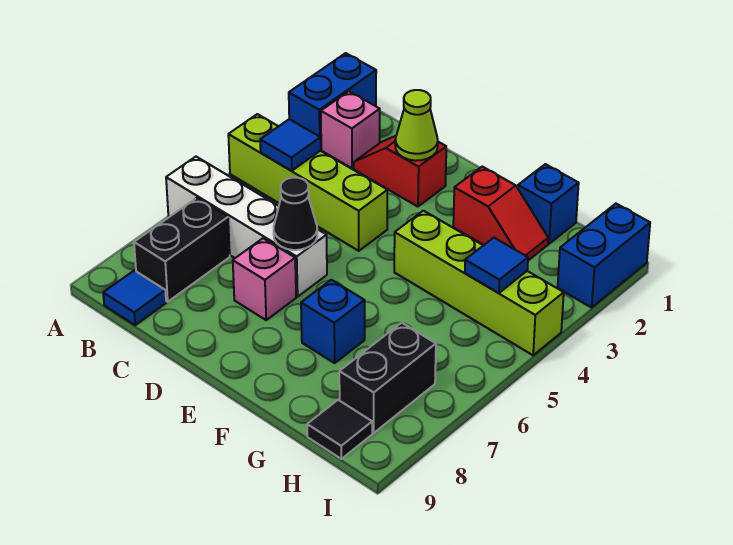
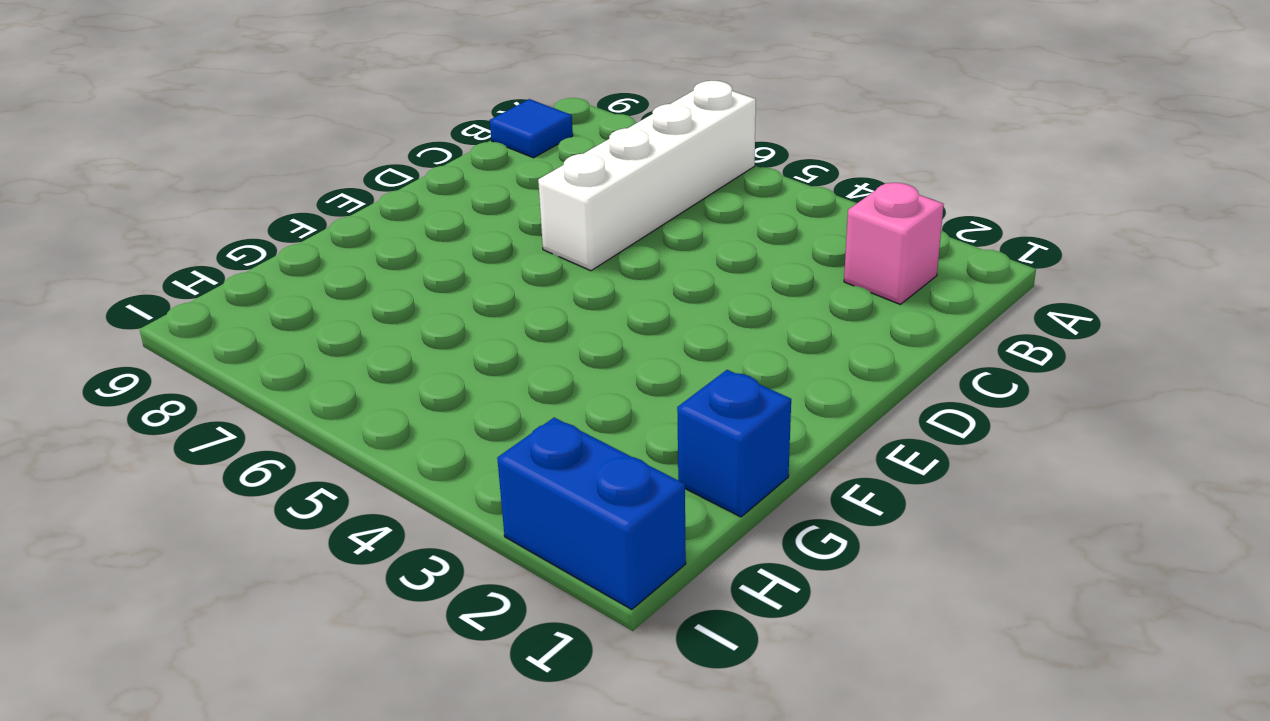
none -> blue brick A1:A2 level 1
none -> lime brick A4:D4 level 1
none -> black brick B7:B8 level 1

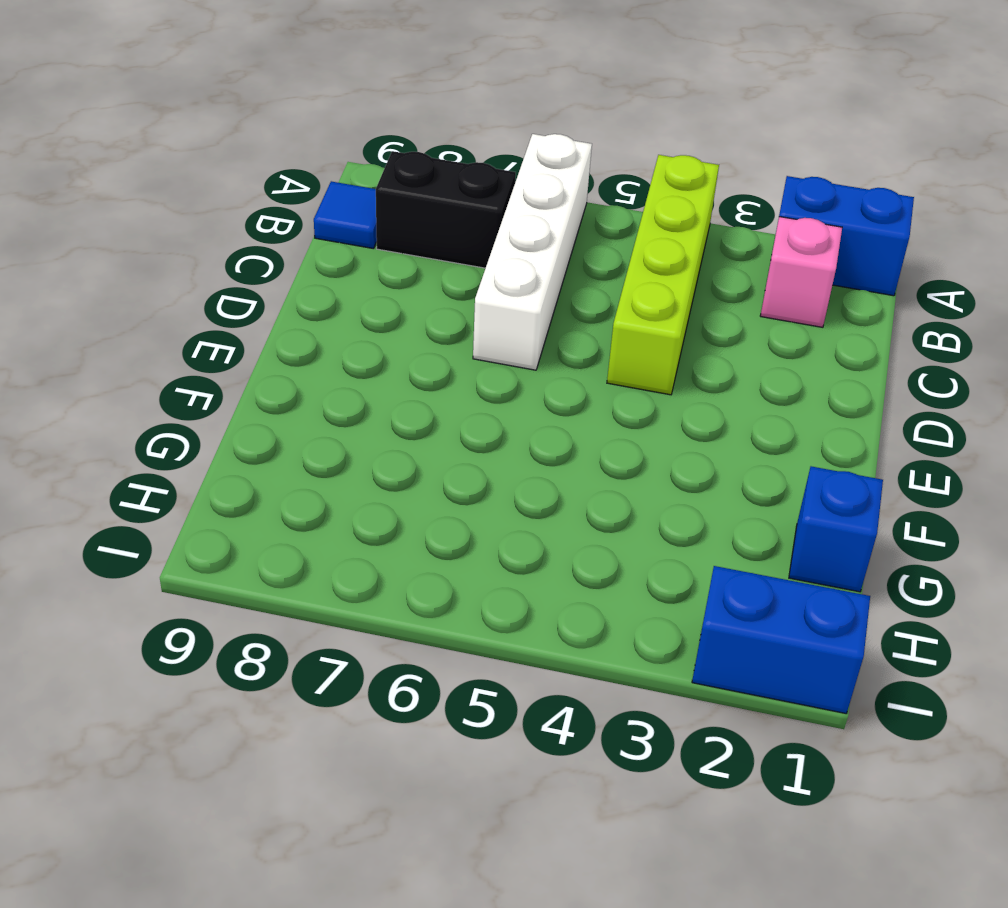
none -> red slope C2:D2 level 1 top D
none -> pink brick D7 level 1
none -> red slope F2:G2 level 1 top F

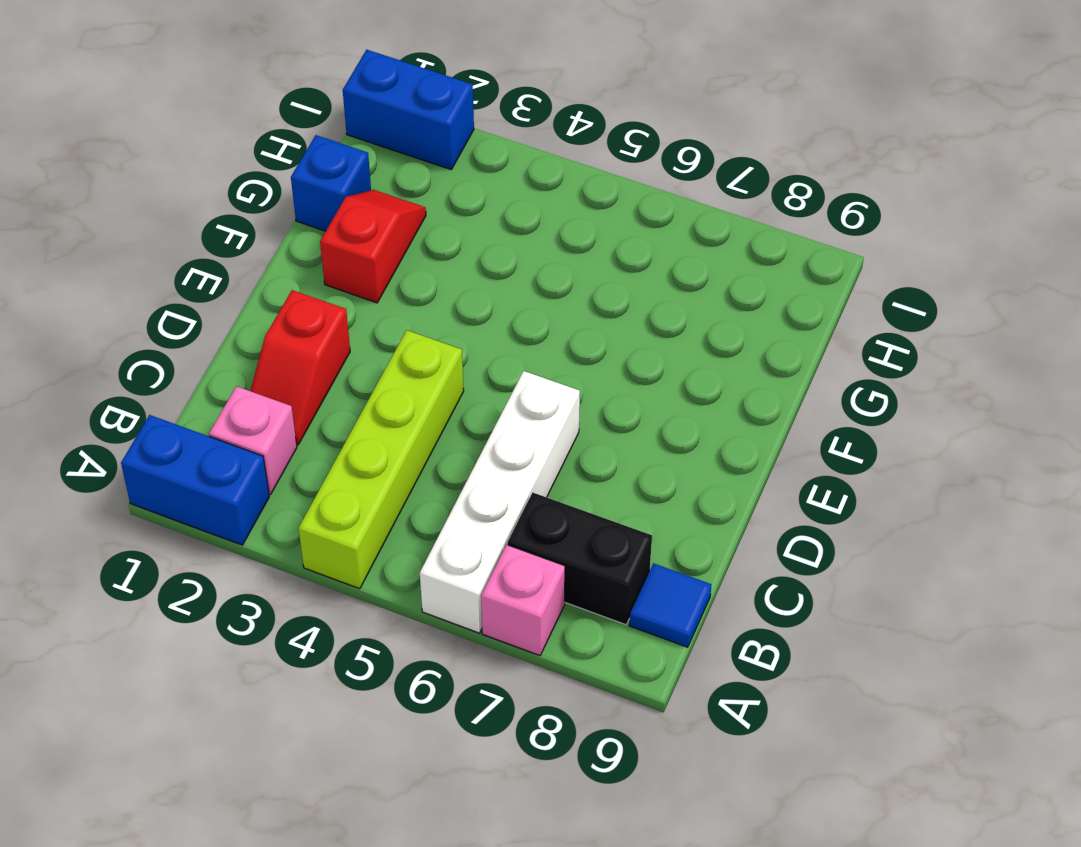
pink brick A7 level 1 -> pink brick D7 level 1
none -> lime brick F4:I4 level 1
none -> blue brick F7 level 1
none -> black brick H7:H8 level 1

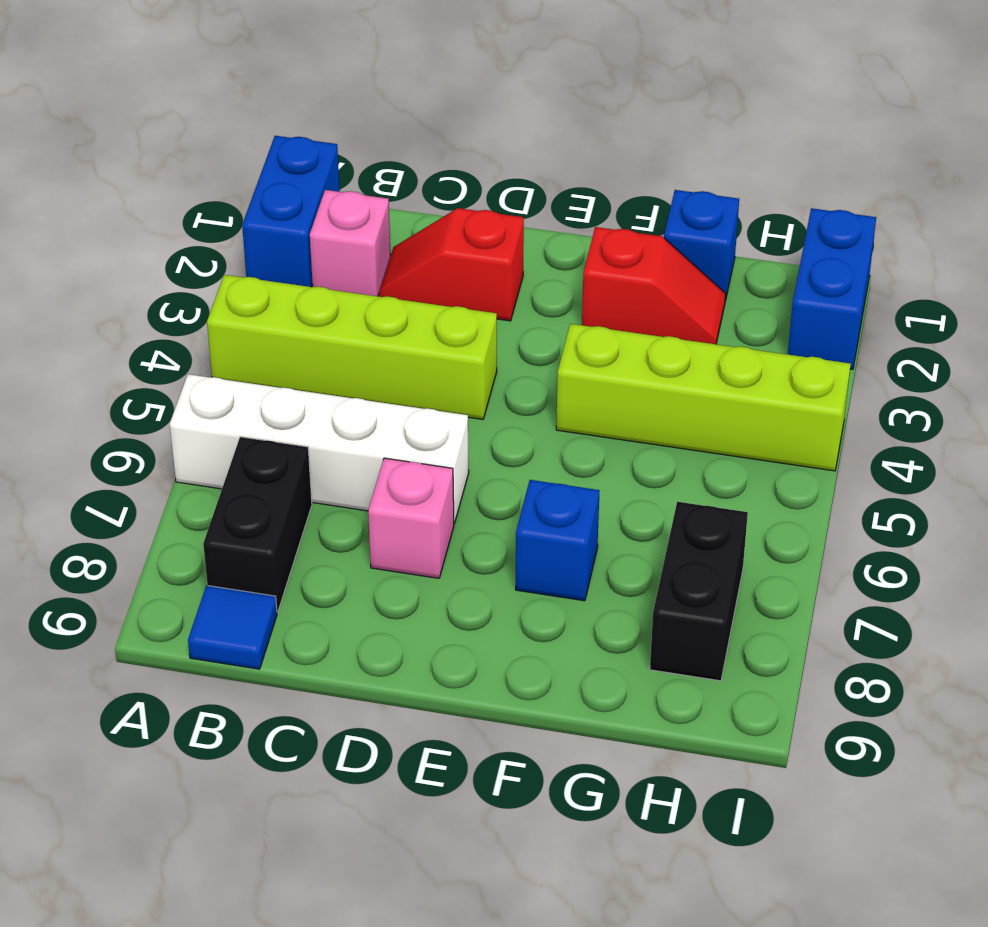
none -> black tile H9 level 1
none -> blue tile B4 level 2
none -> lime cone D2 level 2

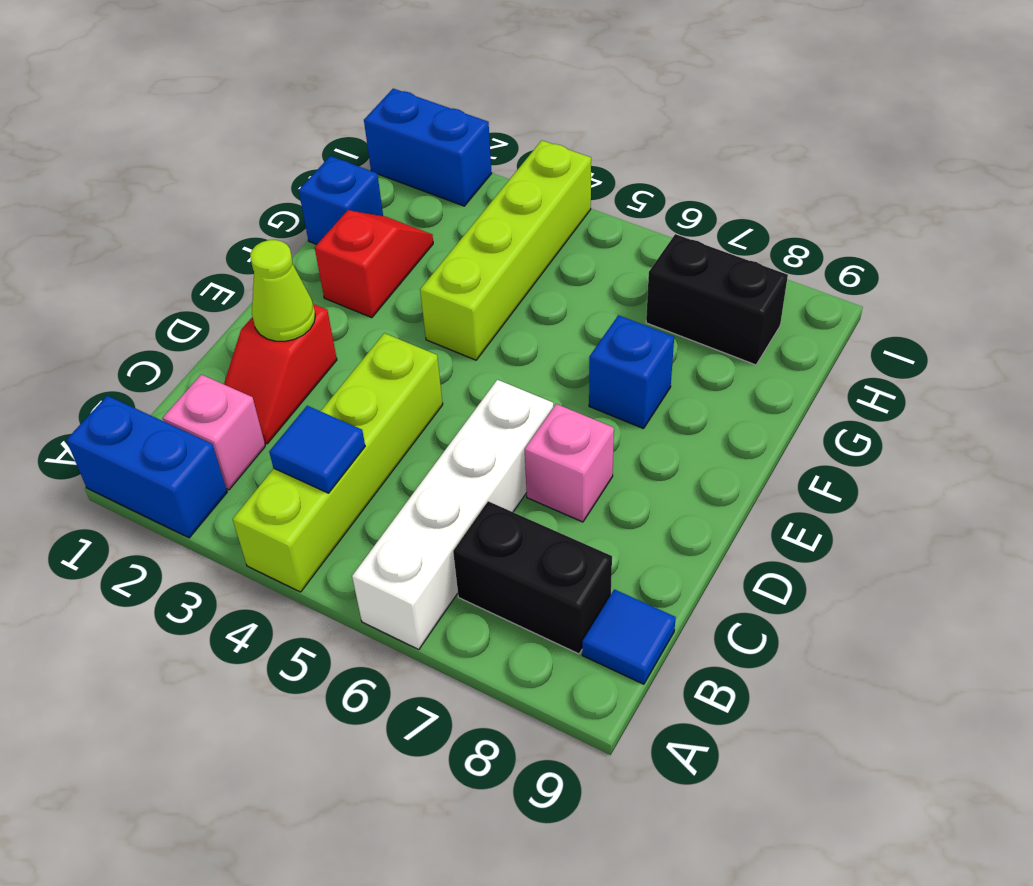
none -> black tile H9 level 1
none -> black cone D6 level 2
none -> blue tile H4 level 2

